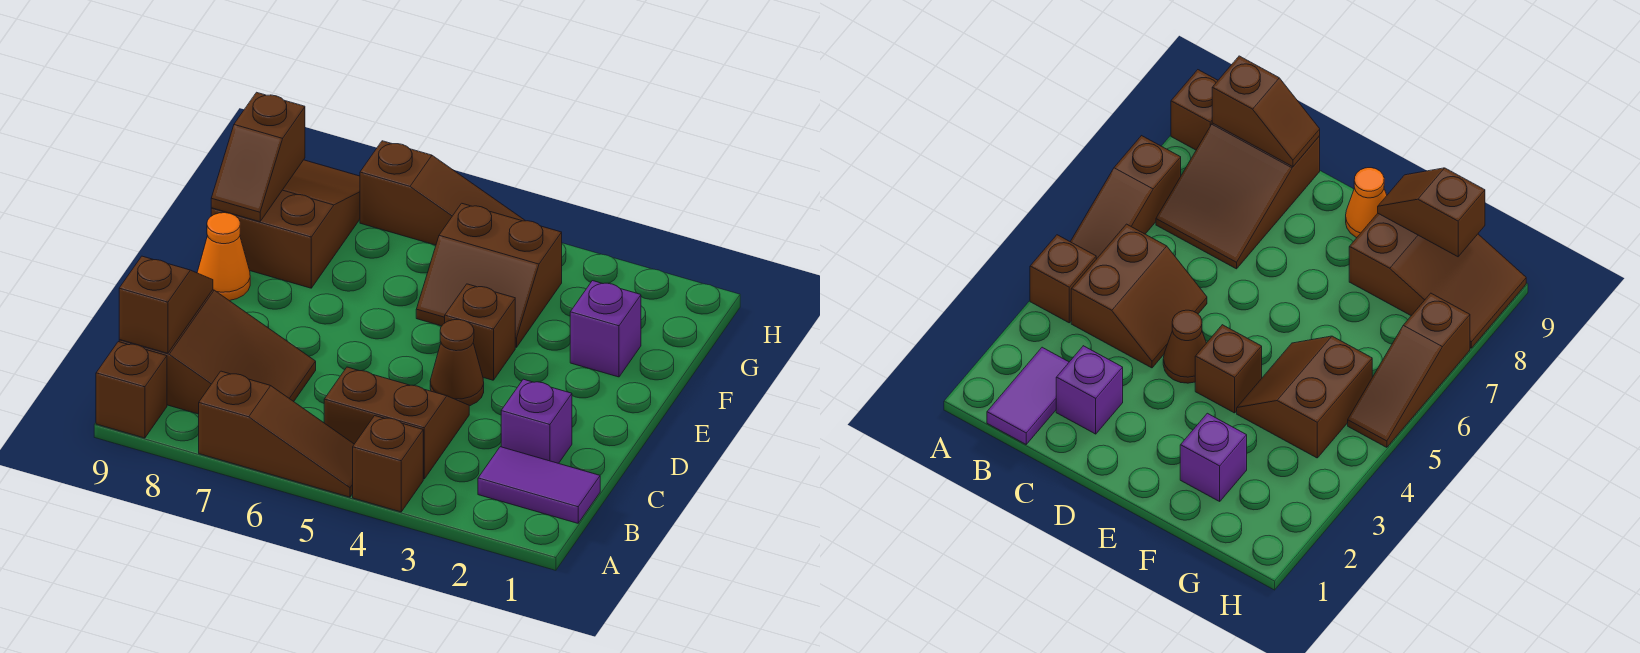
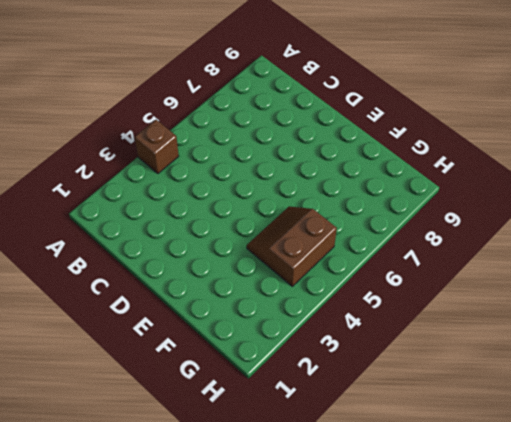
none -> brown slope A5:A7 level 1 top 7
none -> brown brick A9 level 1
none -> purple tile B1:B2 level 1

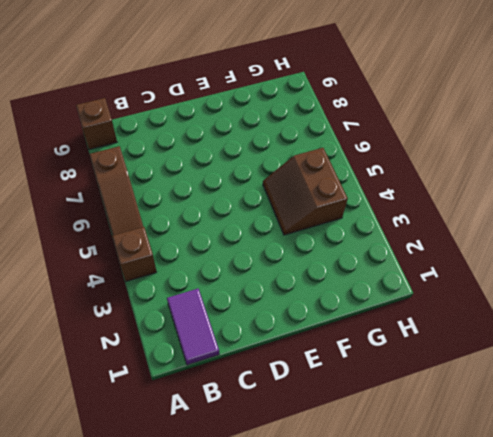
none -> brown slope B4:C5 level 1 top B
none -> brown slope B7:C9 level 1 top 9
none -> purple brick C2 level 1

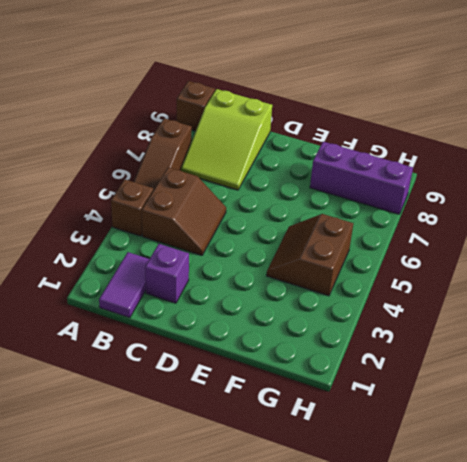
lime slope B7:C9 level 1 top 9 -> brown slope B7:C9 level 1 top 9
purple brick F8:H8 level 1 -> brown slope F8:H9 level 1 top F
none -> brown cone D4 level 1
none -> brown brick E4 level 1
none -> orange cone E9 level 1

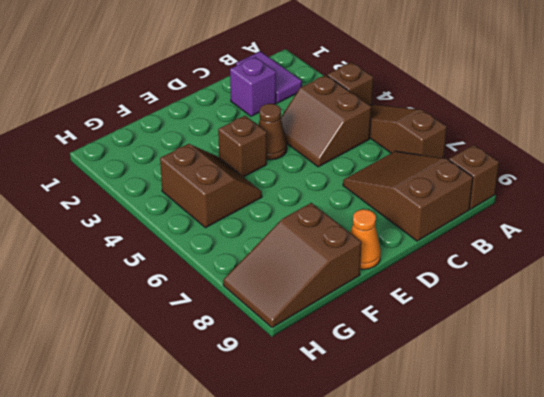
none -> purple brick F2 level 1
none -> brown slope H5:H7 level 1 top 7
none -> brown slope B9:C9 level 2 top B

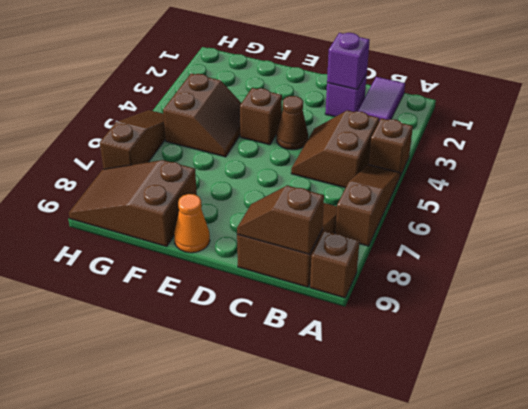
purple brick C2 level 2 -> purple brick F2 level 1
none -> brown slope F9:G9 level 2 top G

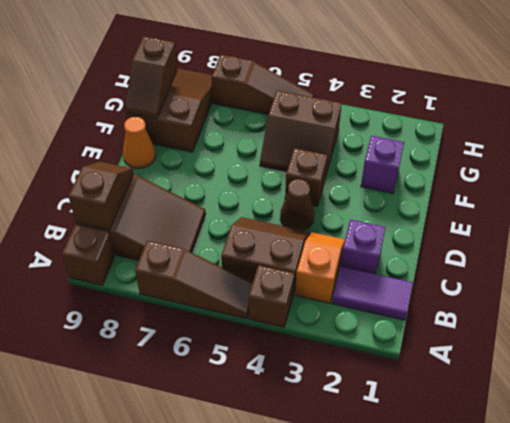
orange slope B3:C3 level 1 top B -> none

